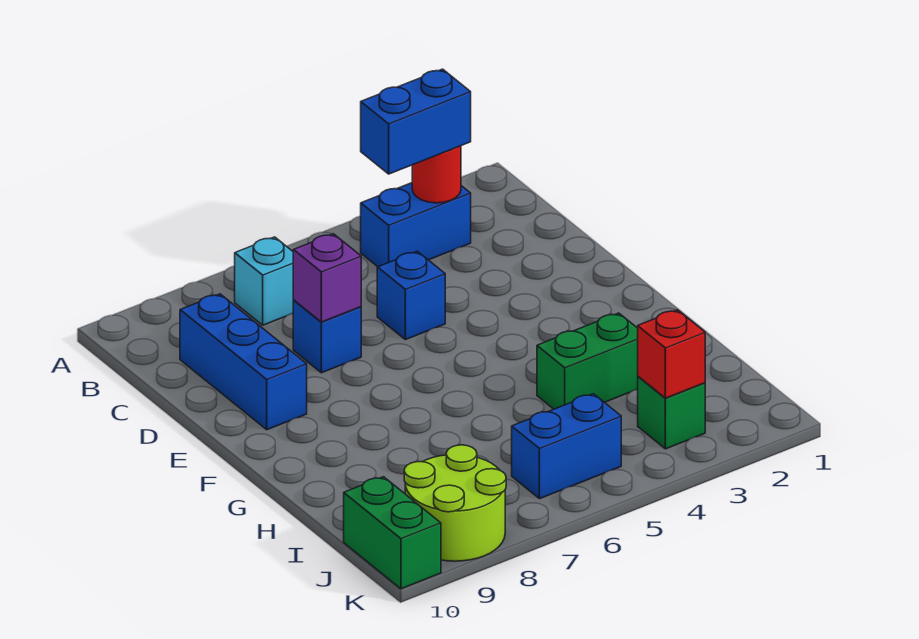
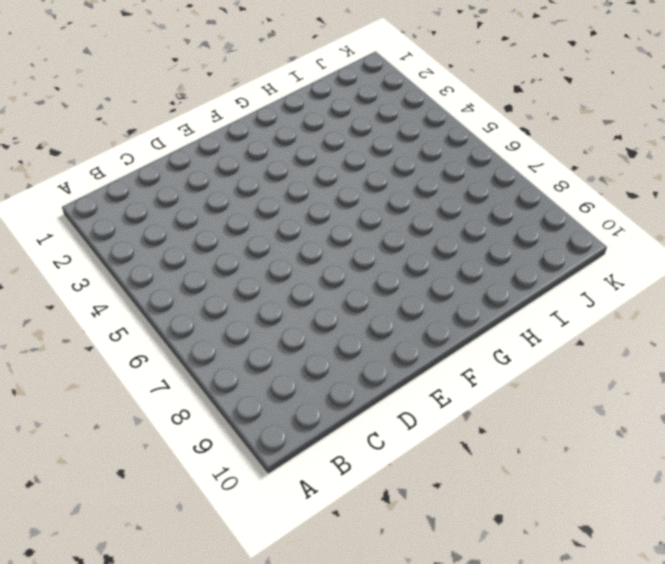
none -> blue brick B3:B4 level 1
none -> cyan brick B7 level 1
none -> blue brick C9:E9 level 1

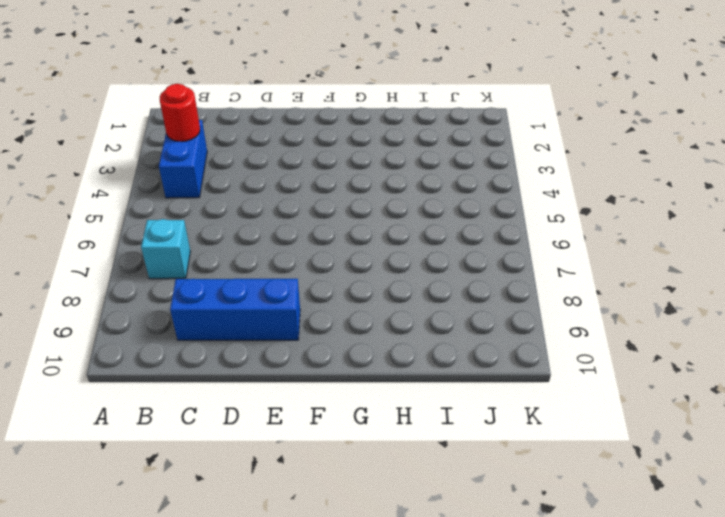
none -> blue brick D5 level 1
none -> blue brick D7 level 1
none -> green brick H3:H4 level 1

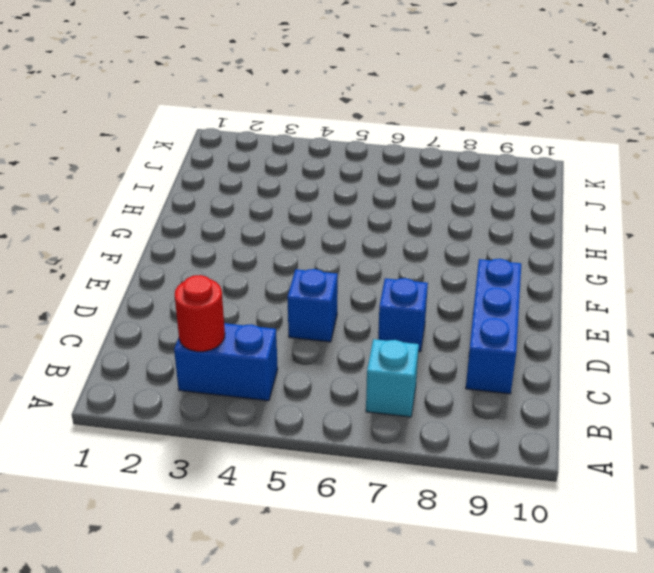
none -> green brick H3:H4 level 1
none -> green brick J3 level 1
none -> blue brick J5:J6 level 1

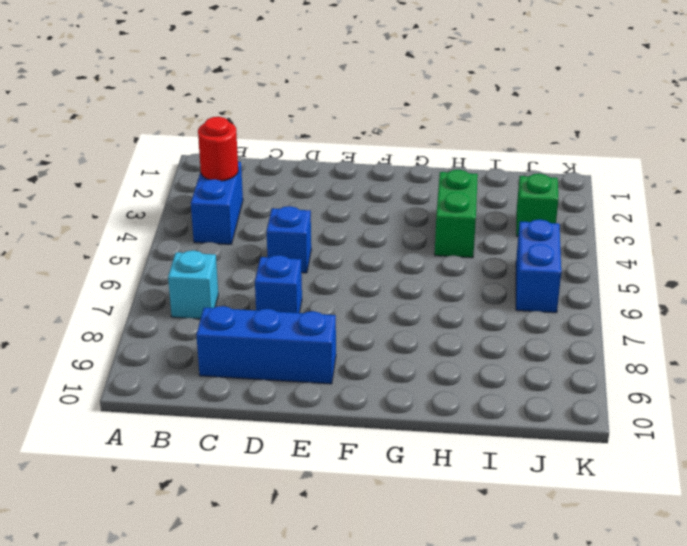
none -> lime round brick J8:K9 level 1
none -> green brick J10:K10 level 1
none -> purple brick D7 level 2

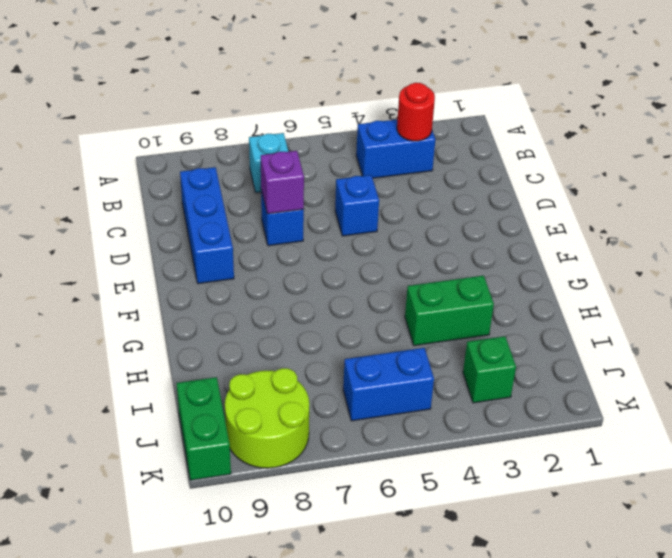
none -> red brick J3 level 2
none -> blue brick B3:B4 level 3

